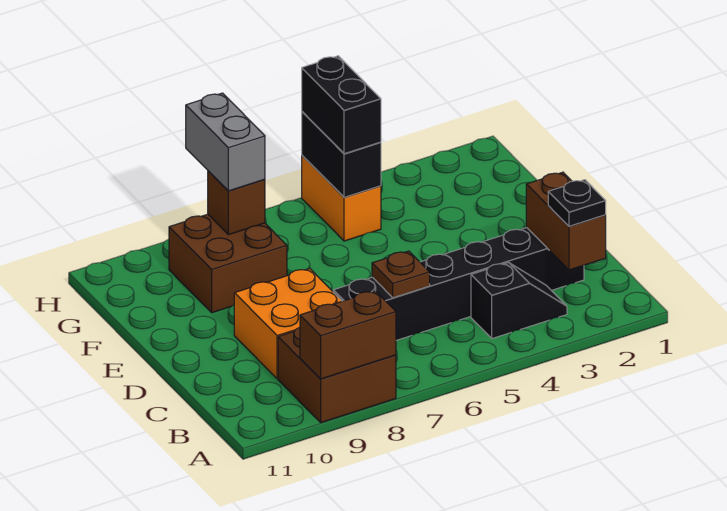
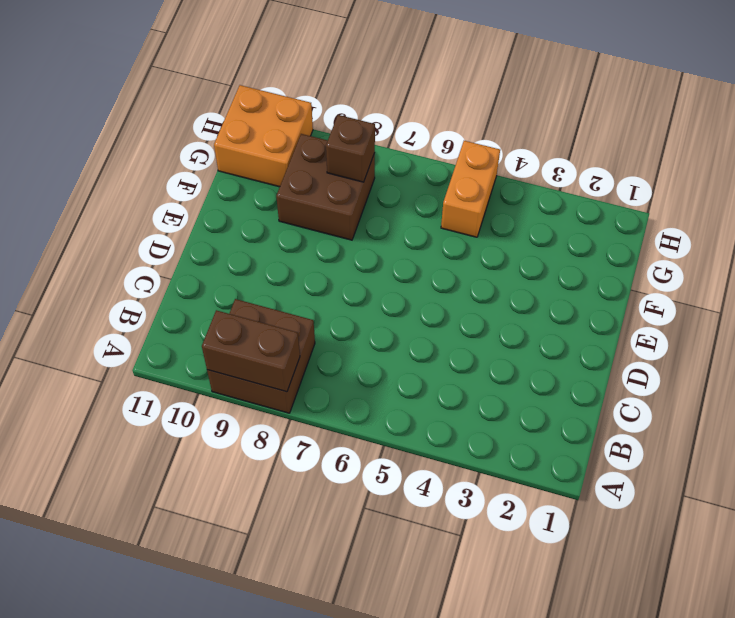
orange brick G10:H11 level 1 -> orange brick C8:D9 level 1
none -> black slope B3:B4 level 1 top 4
none -> black brick C2:C7 level 1
none -> brown brick B2:C2 level 2

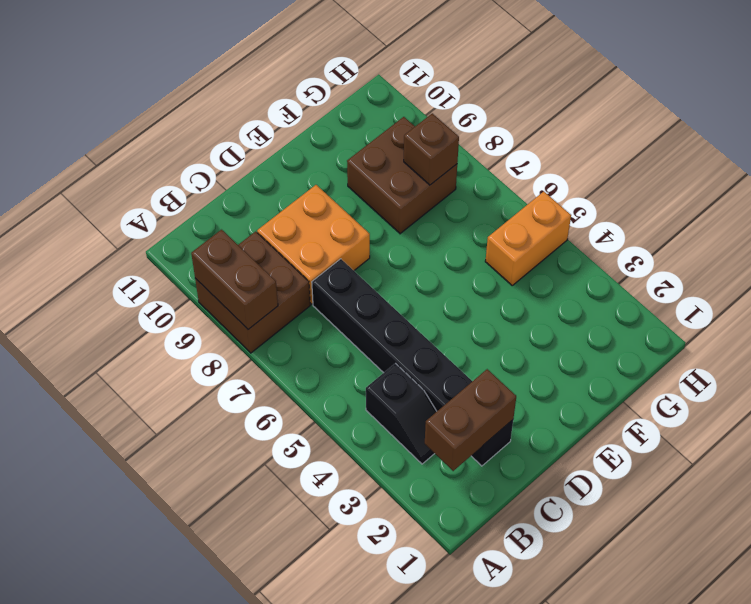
none -> brown plate C6 level 2
none -> black brick G5:H5 level 2
none -> black plate B2 level 3

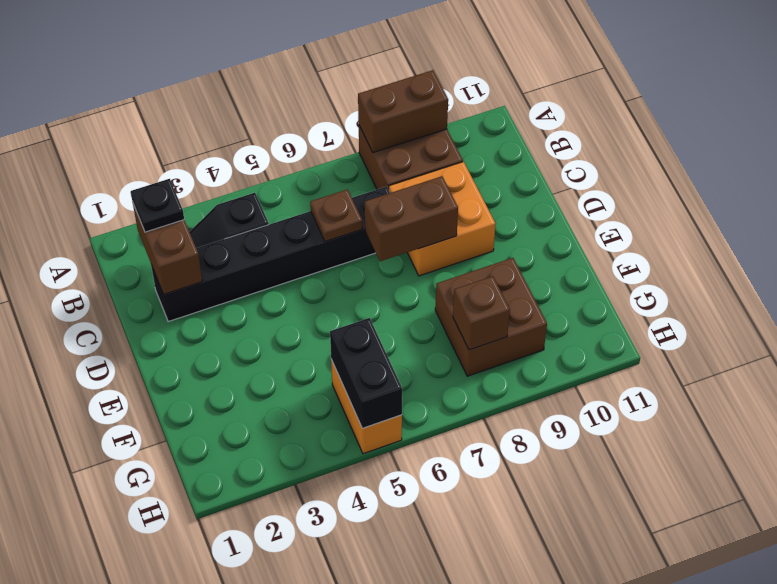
brown brick D7:D8 level 2 -> none
none -> black brick G5:H5 level 3
none -> grey brick G8:H8 level 3

